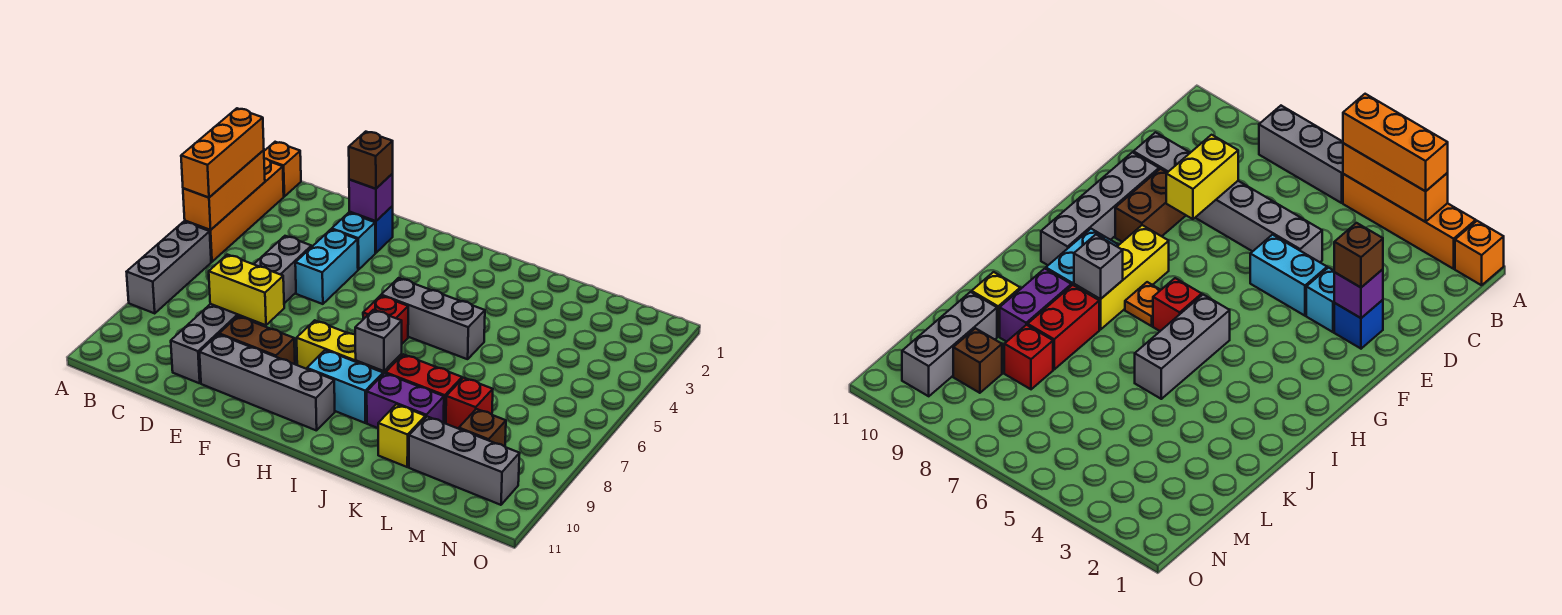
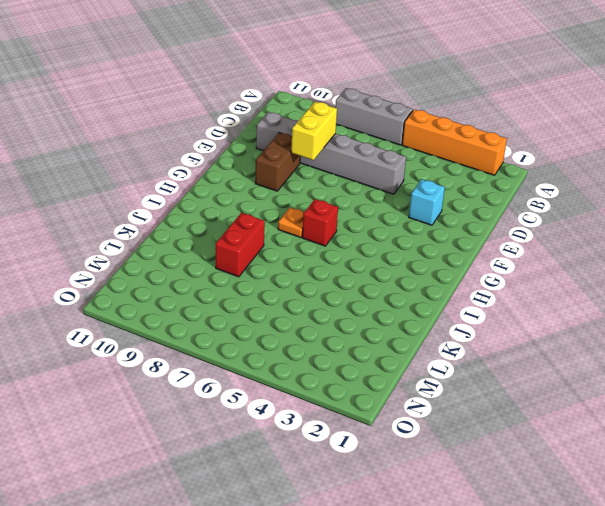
none -> orange brick A1 level 1
none -> blue brick E2 level 1
none -> cyan brick E4:E5 level 1

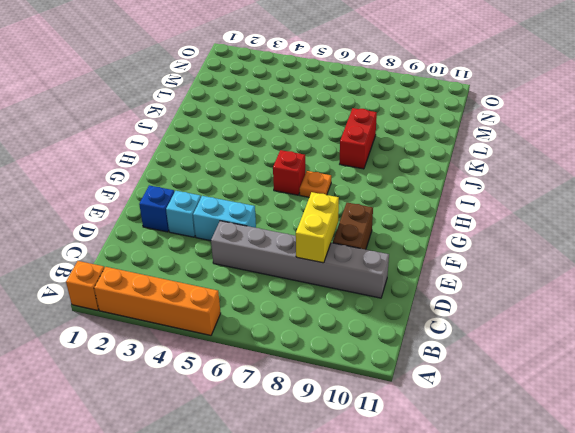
none -> grey brick A6:A8 level 1
none -> grey brick E10:H10 level 1
none -> yellow brick G8:I8 level 1

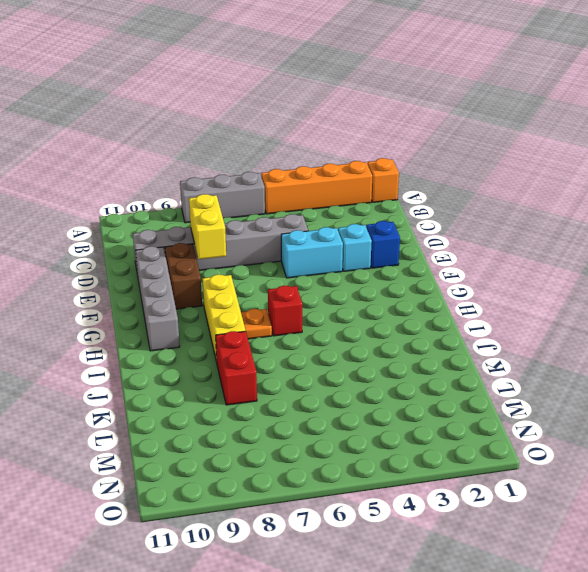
none -> grey brick H5:J5 level 1
none -> cyan brick H9:I9 level 1
none -> purple brick J9:K9 level 1

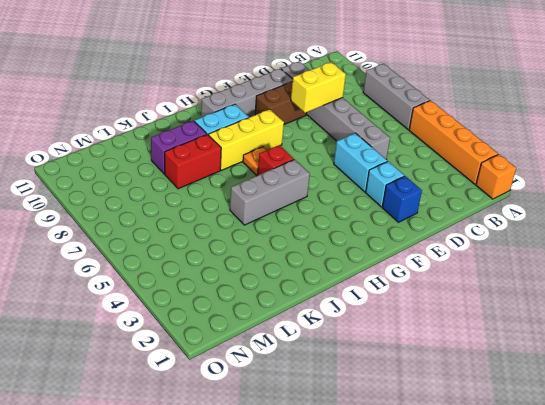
none -> yellow brick K10 level 1
none -> red brick L8 level 1
none -> grey brick L10:N10 level 1

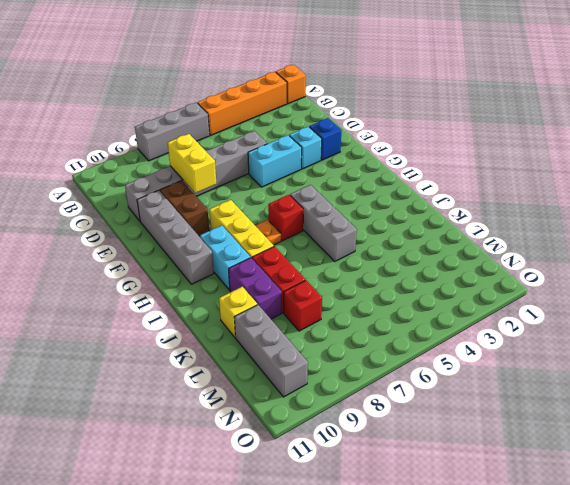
none -> brown brick M9 level 1
none -> orange brick A3:A5 level 2
none -> purple brick E2 level 2

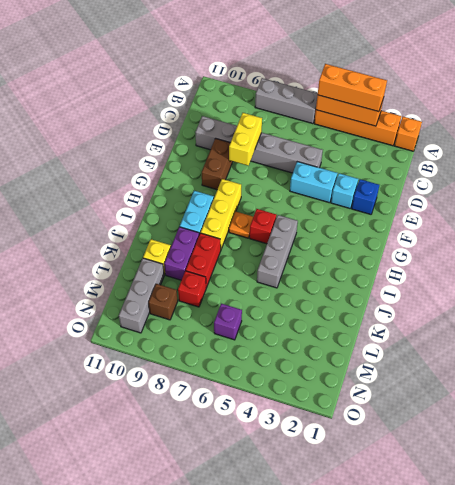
purple brick M6 level 1 -> purple brick E2 level 2
none -> grey brick E10:H10 level 1
none -> grey brick I8 level 2
none -> brown brick E2 level 3

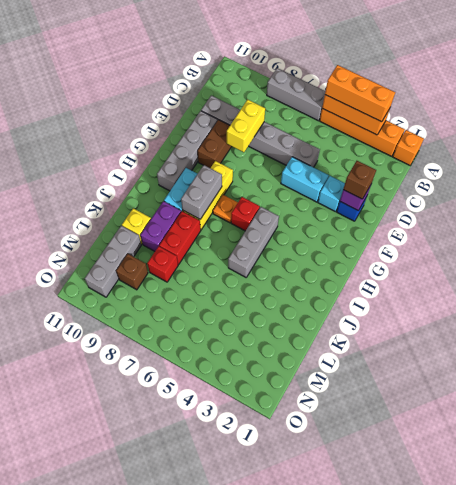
grey brick H8:I8 level 2 -> grey brick I8 level 2

